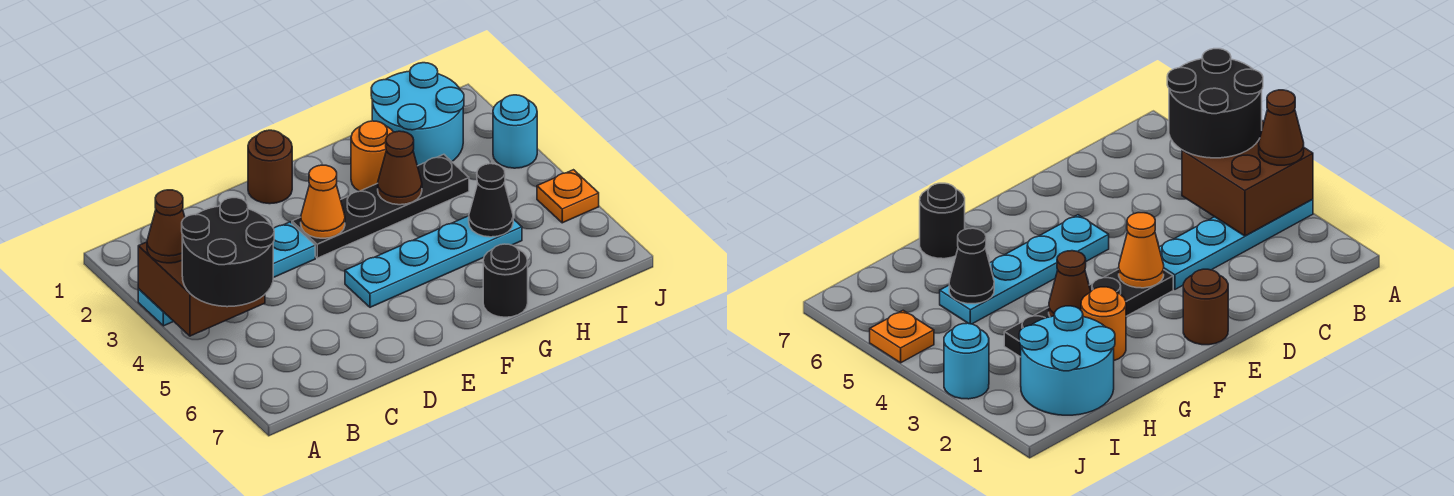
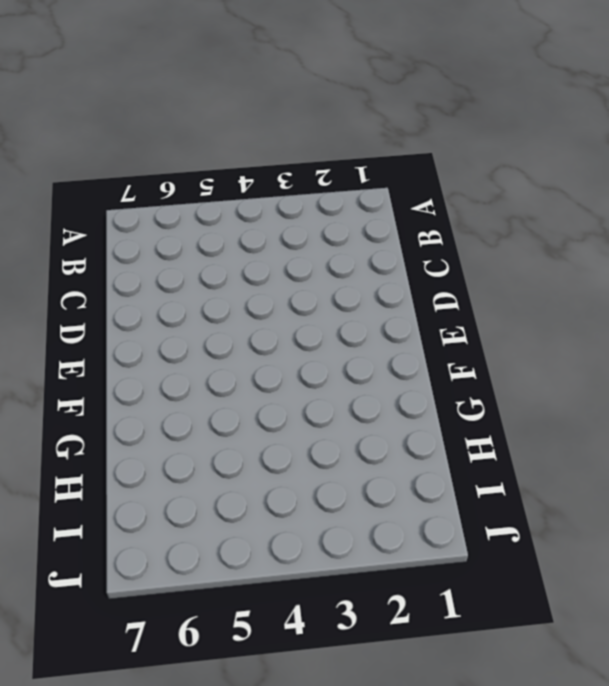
none -> cyan plate A3:D3 level 1
none -> brown round brick E1 level 1
none -> black plate E3:H3 level 1

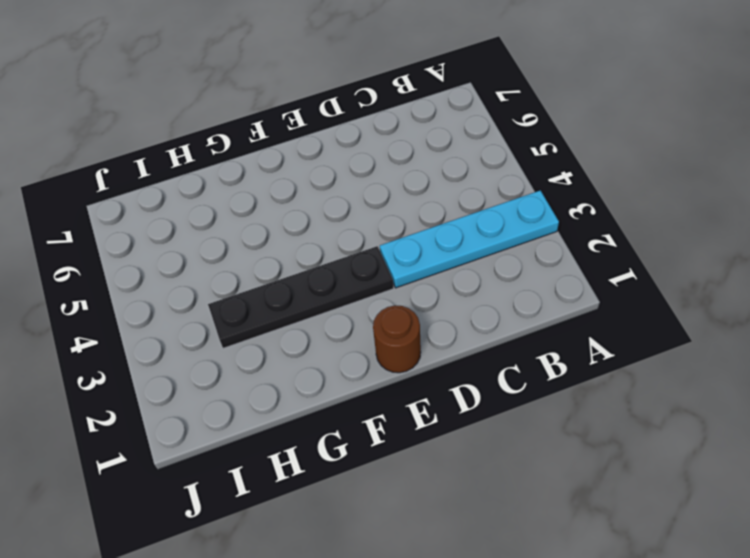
none -> cyan plate E5:H5 level 1
none -> orange round brick G2 level 1
none -> black round brick G7 level 1

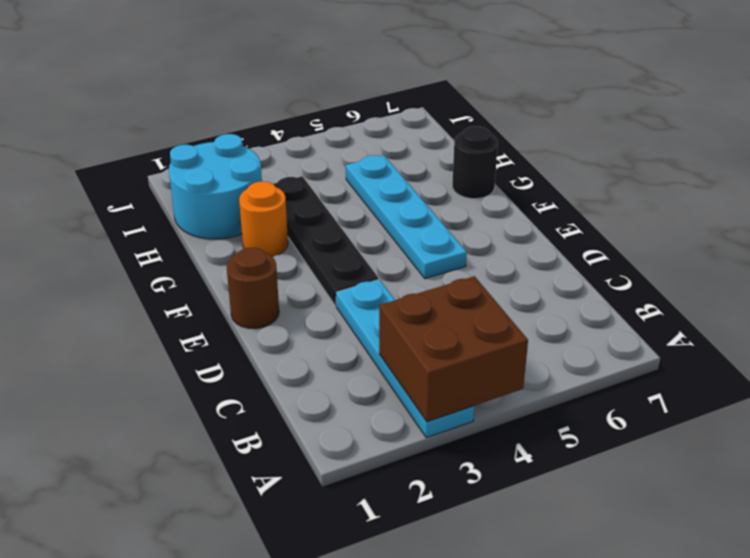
none -> cyan round brick J3 level 1
none -> orange plate J5 level 1
none -> orange cone E3 level 2

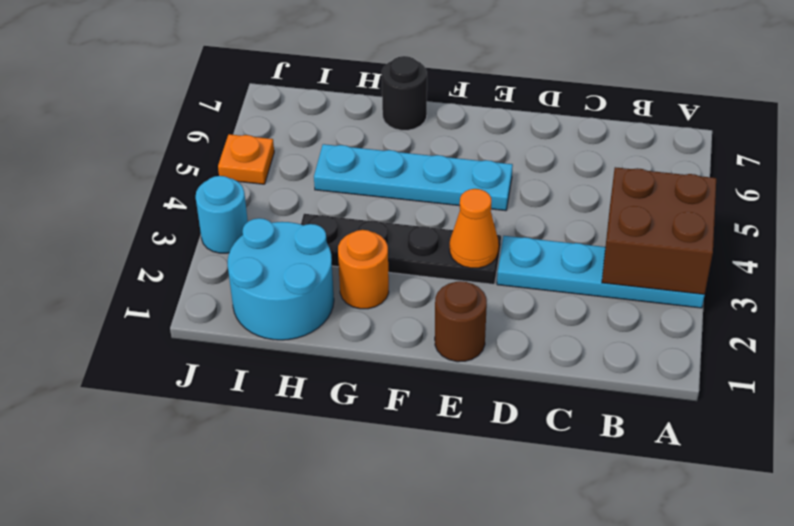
none -> brown cone G3 level 2
none -> black cone H5 level 2
none -> brown cone A3 level 3

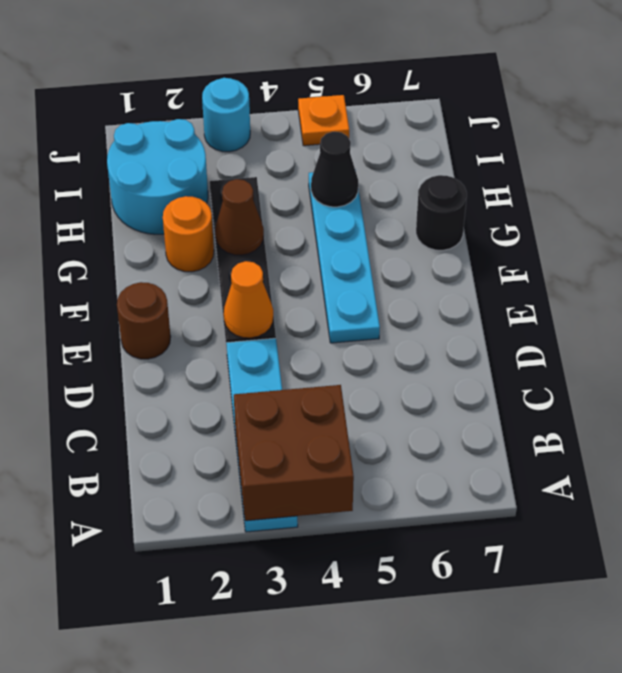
none -> brown cone A3 level 3
none -> black round brick A4:B5 level 3

